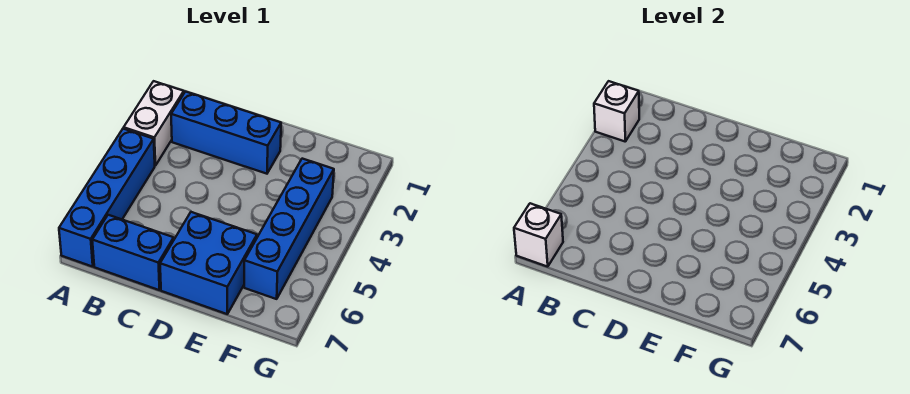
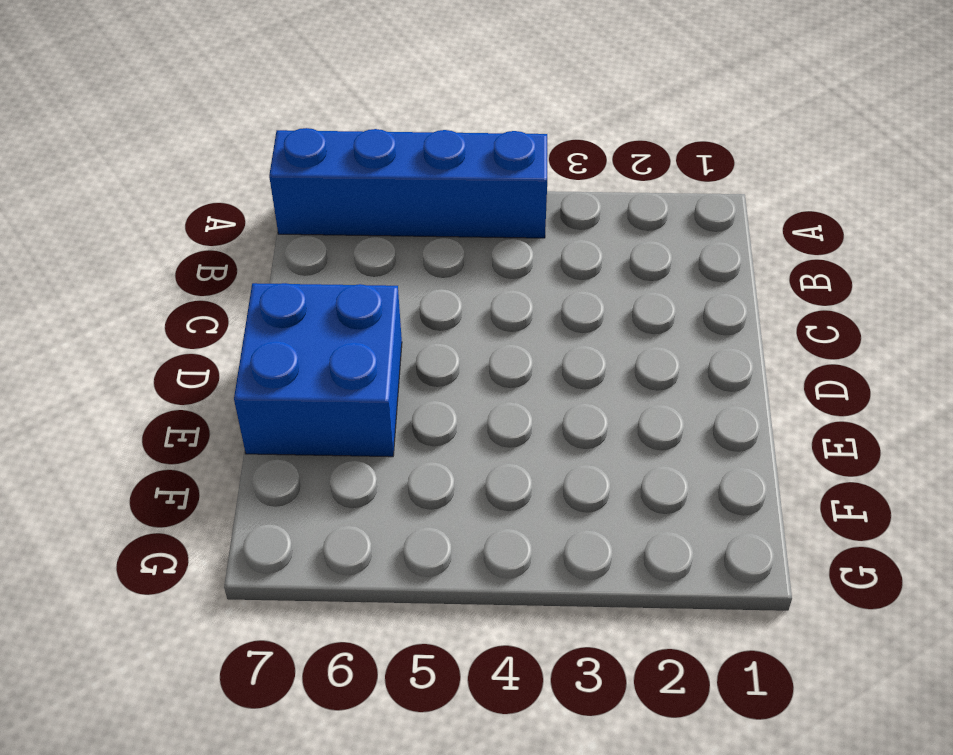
none -> white brick A2:A3 level 1
none -> blue brick B2:D2 level 1

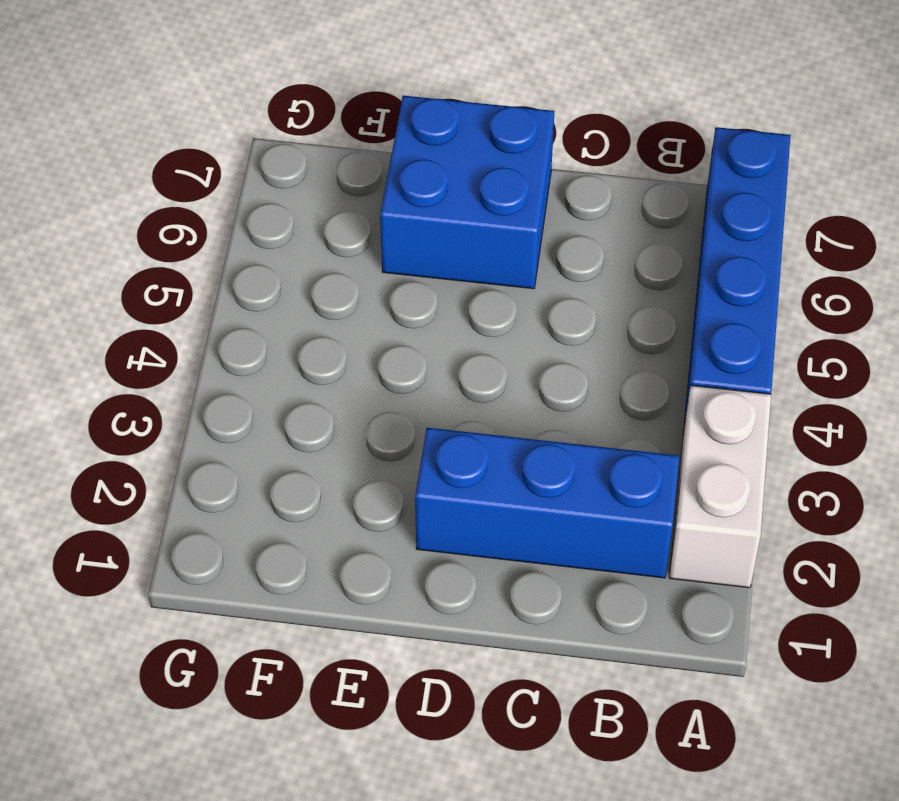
none -> blue brick B7:C7 level 1
none -> blue brick F3:F6 level 1

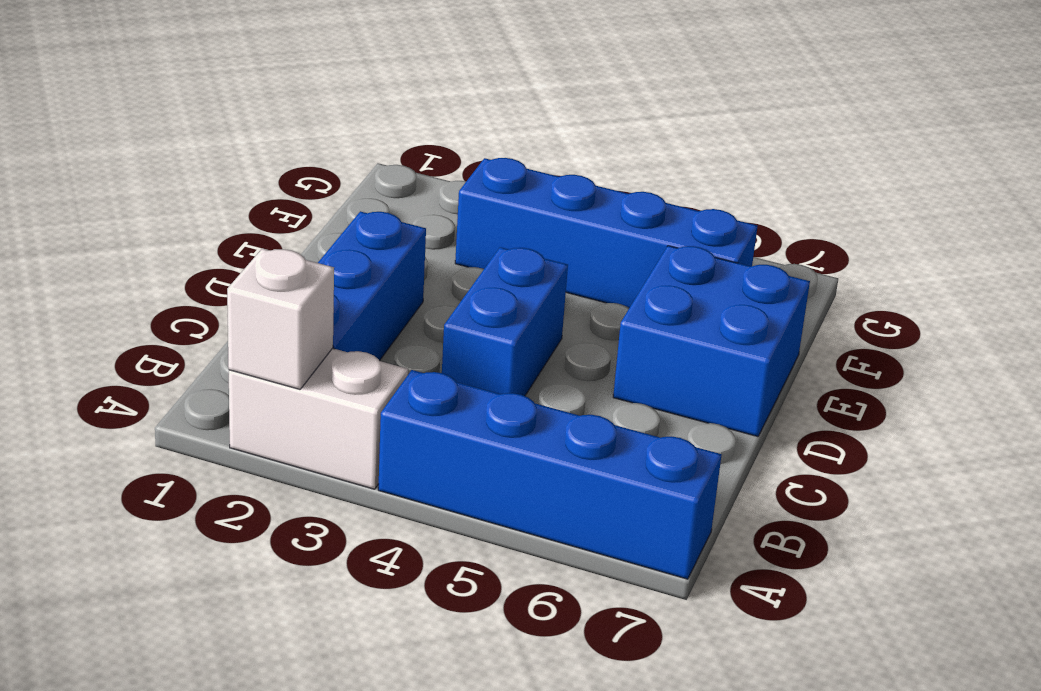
blue brick C4:D4 level 1 -> blue brick B7:C7 level 1
none -> white brick A7 level 2

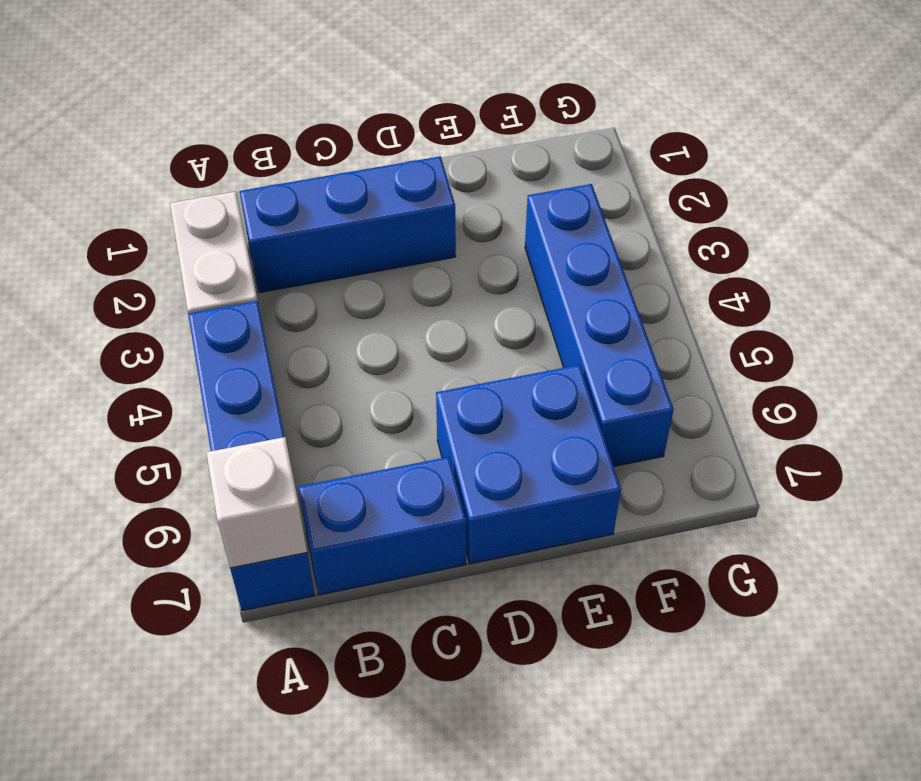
none -> white brick A2 level 2

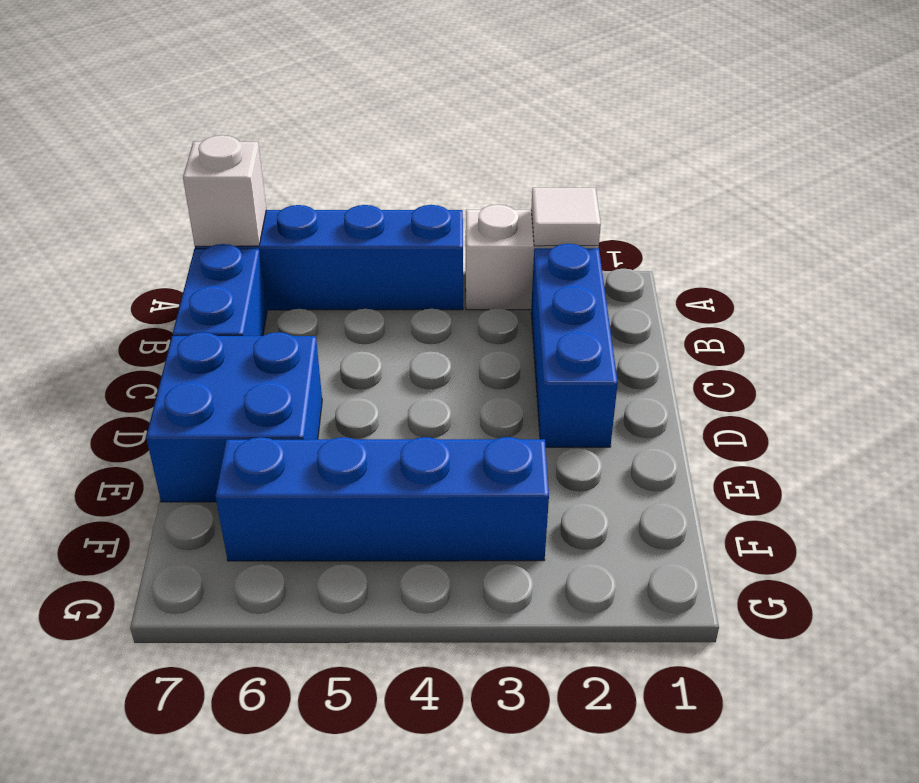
white tile A2 level 2 -> white brick A2 level 2

